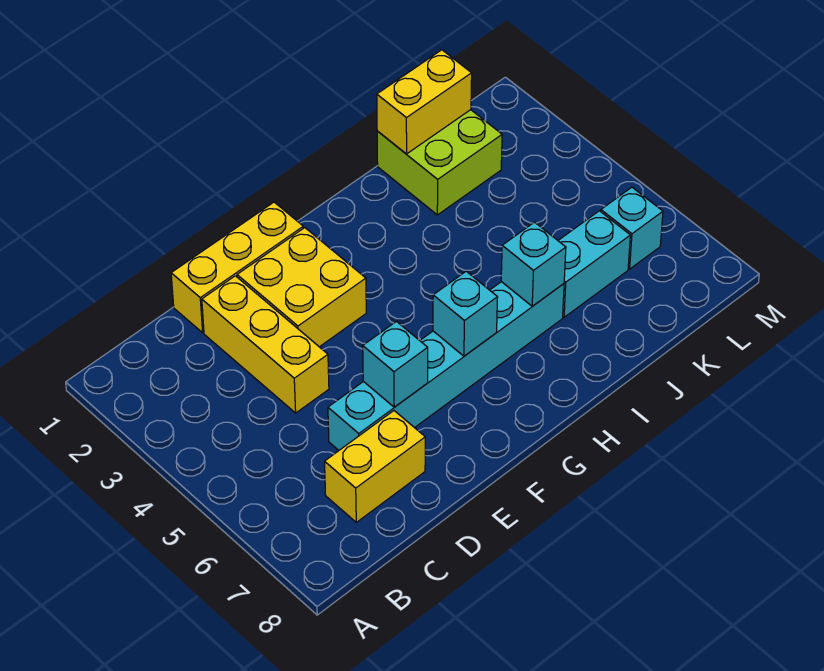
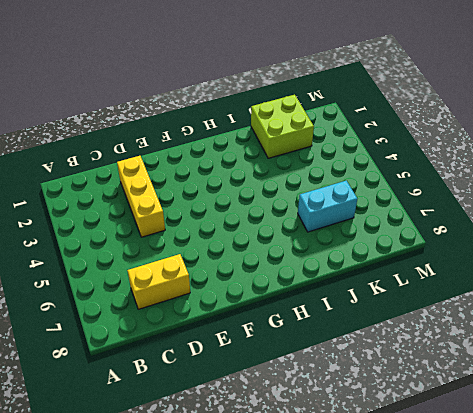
none -> yellow brick D1:F1 level 1
none -> cyan brick D6:I6 level 1
none -> yellow brick E2:F3 level 1

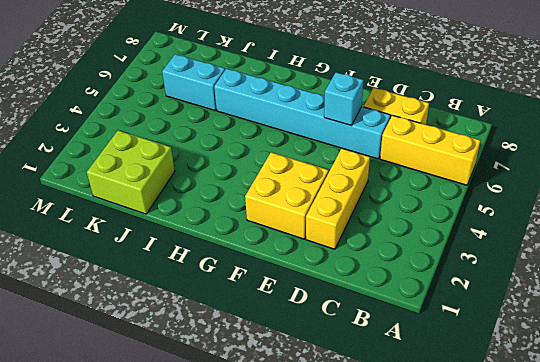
yellow brick A6:C6 level 1 -> yellow brick D1:F1 level 1
none -> cyan brick L6 level 1
none -> cyan brick G6 level 2
none -> cyan brick I6 level 2

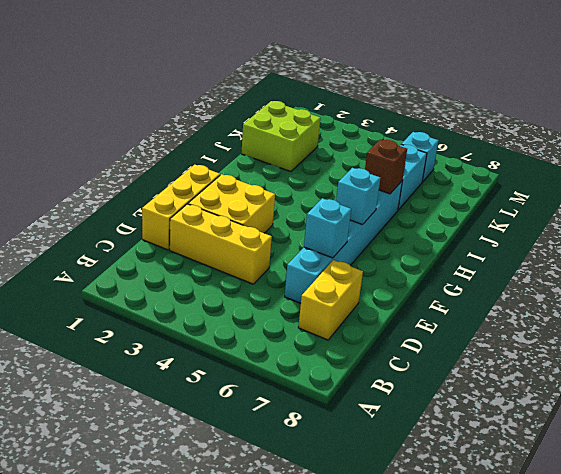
brown brick I6 level 2 -> cyan brick I6 level 2
none -> yellow brick J1:K1 level 2

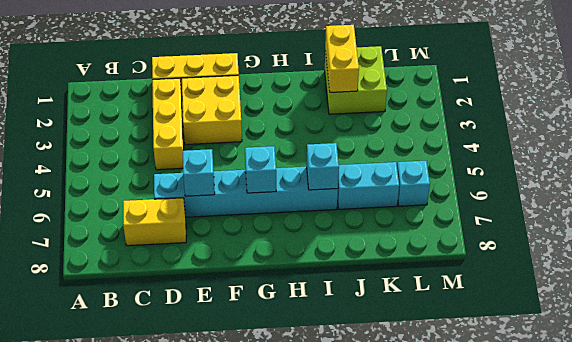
yellow brick J1:J2 level 2 -> yellow brick J1:K1 level 2

